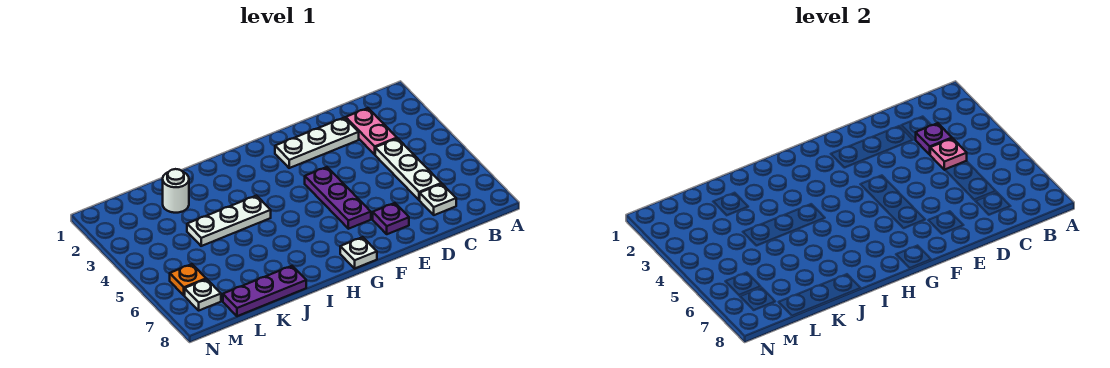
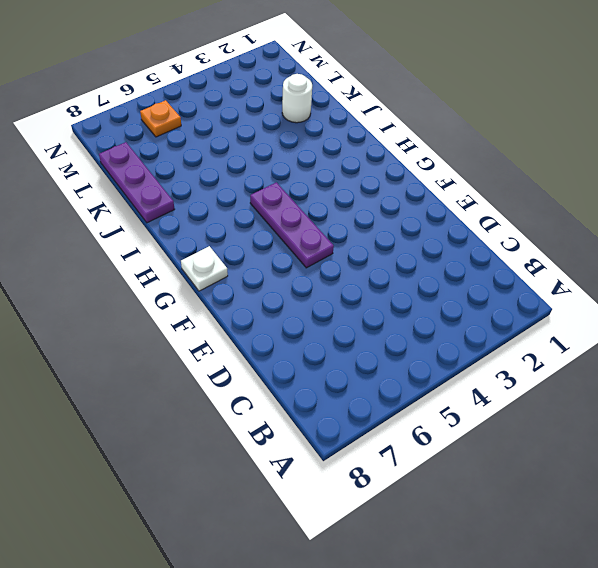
purple plate F5:H5 level 1 -> purple plate F4:F6 level 1
none -> pink plate C2:C3 level 1
none -> white plate C4:C6 level 1
none -> white plate C7 level 1

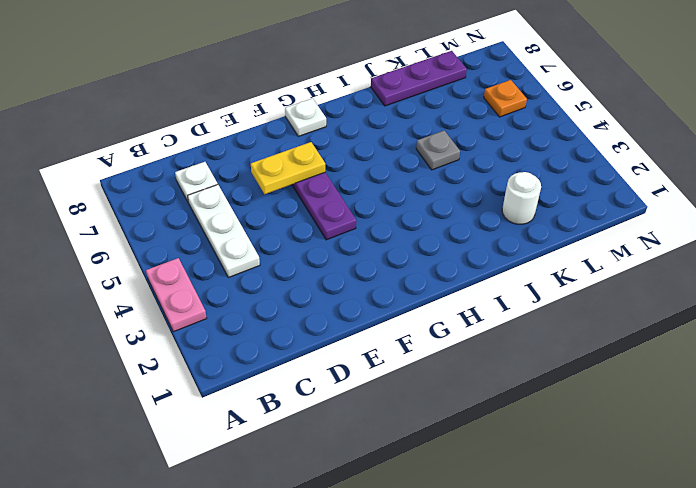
pink plate A3:A4 level 1 -> pink plate C2:C3 level 1
yellow plate E6:F6 level 2 -> none
grey plate J5 level 1 -> none
none -> white plate D2:F2 level 1
none -> purple plate E7 level 1
none -> white plate I4:K4 level 1

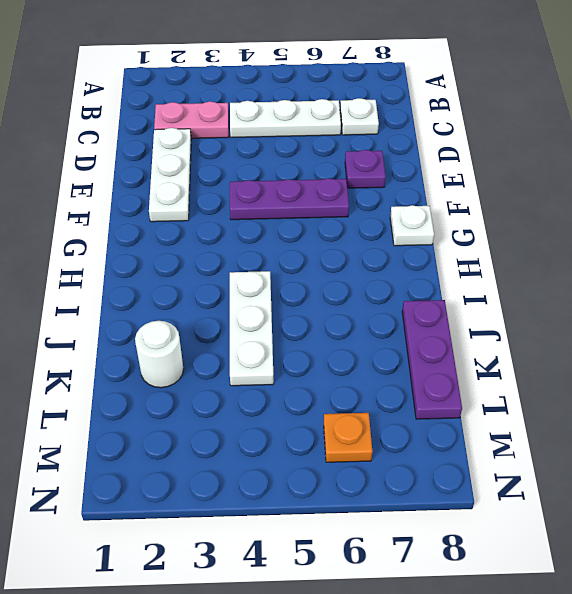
none -> white plate M7 level 1
none -> purple plate C3 level 2
none -> pink plate C4 level 2

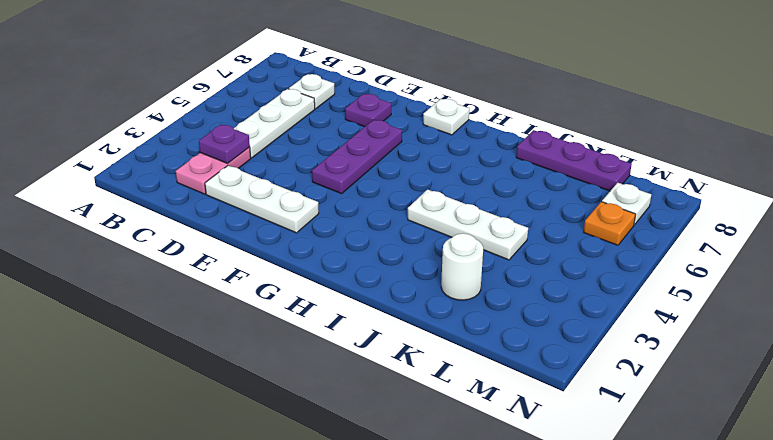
none -> pink plate C4 level 2

